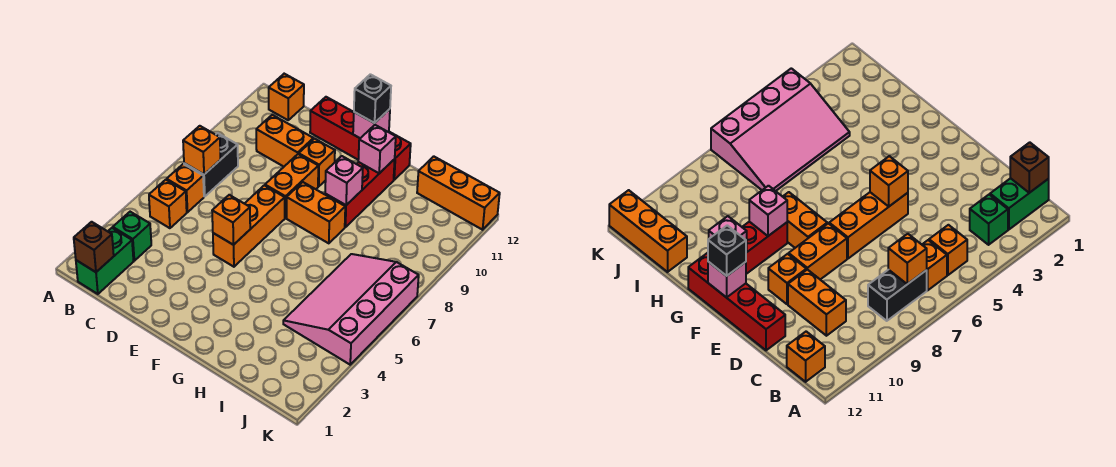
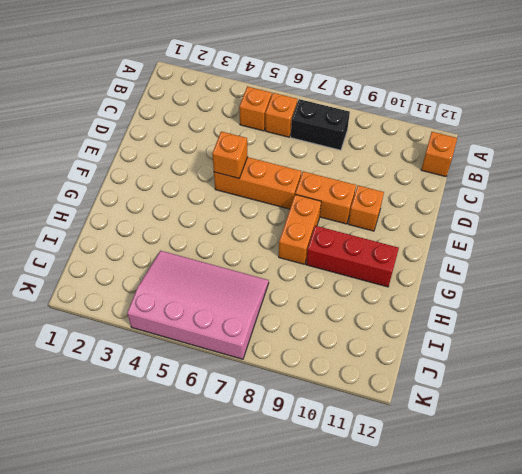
none -> green brick B1:B2 level 1
none -> green brick B3 level 1
none -> orange brick C10:D10 level 1

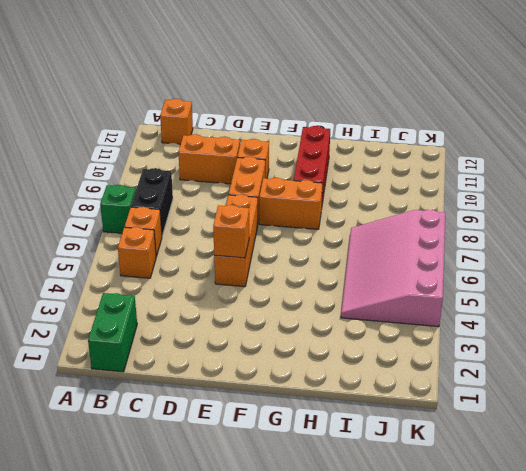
green brick A7 level 1 -> green brick B3 level 1
none -> red brick D12:G12 level 1
none -> orange brick I12:K12 level 1
none -> brown brick B1 level 2

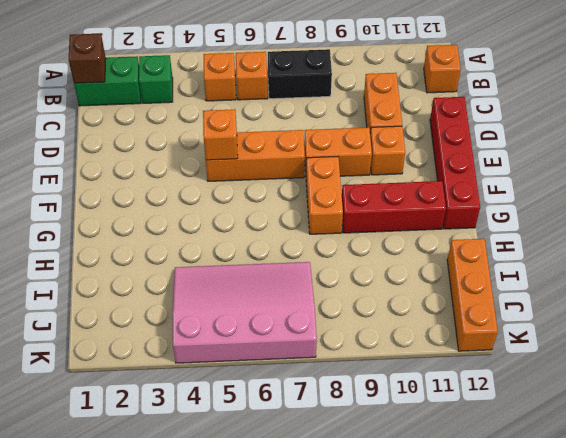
none -> orange brick B7 level 2
none -> pink brick F12 level 2
none -> pink brick G9 level 2

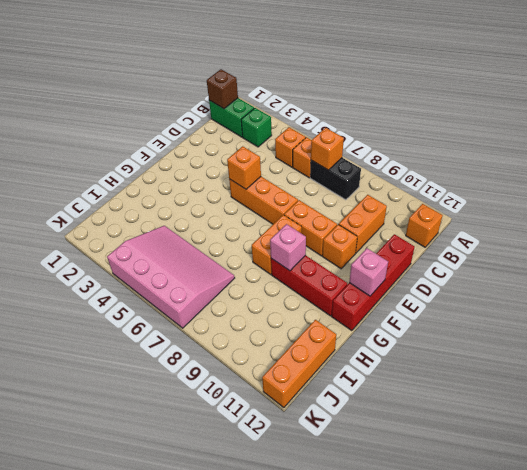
none -> pink brick G11 level 2
none -> black brick F12 level 3

